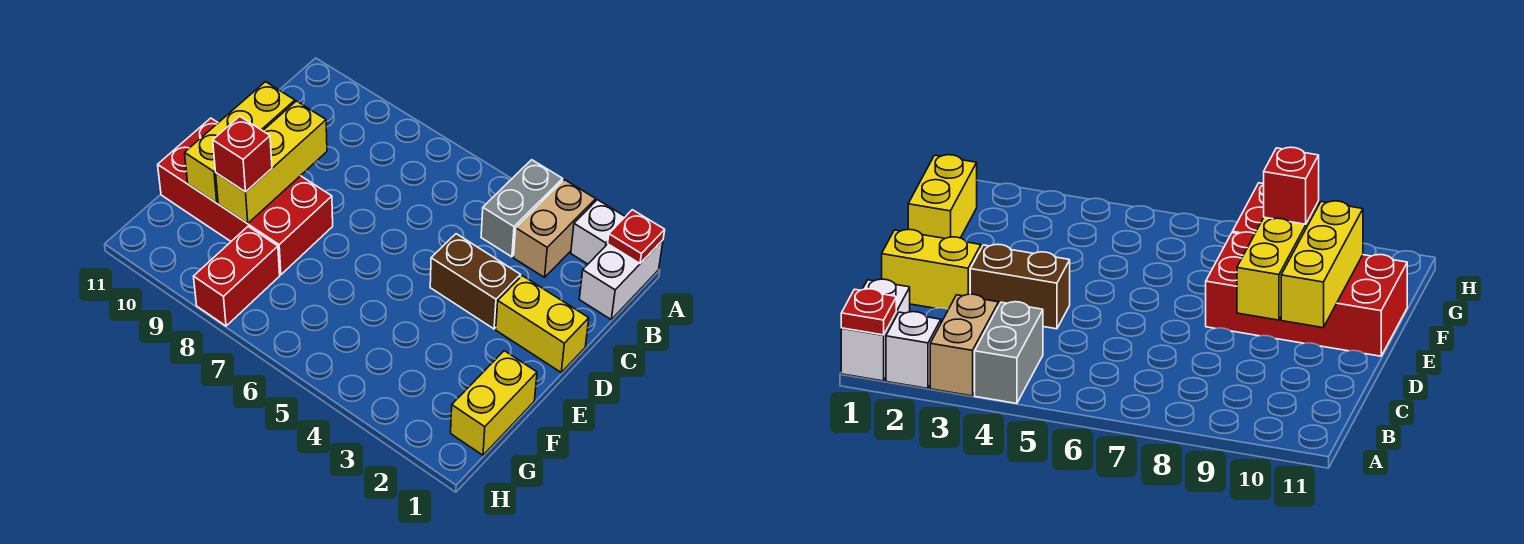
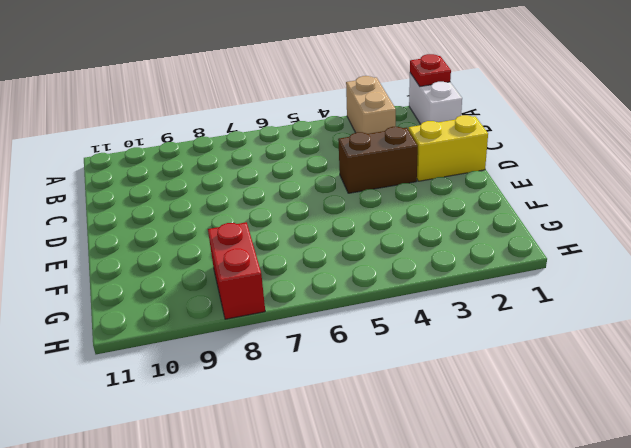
none -> white brick A2 level 1
none -> grey brick A4:B4 level 1
none -> red brick E8:F11 level 1

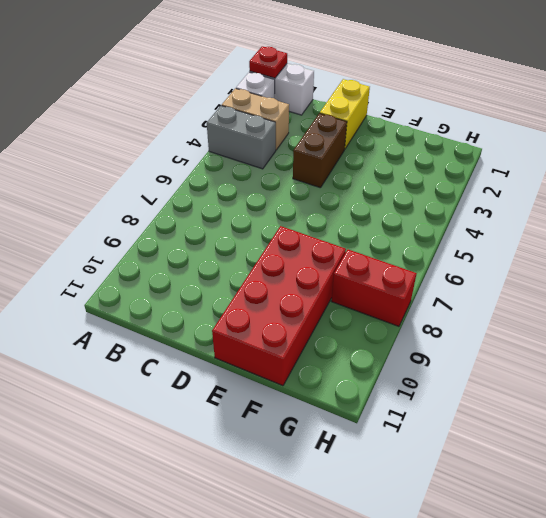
none -> yellow brick F1:G1 level 1
none -> yellow brick D9:F9 level 2
none -> yellow brick D10:F10 level 2

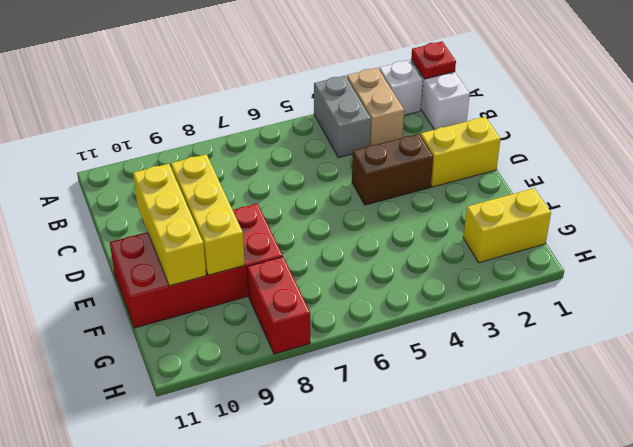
yellow brick G1:G2 level 1 -> yellow brick F1:G1 level 1
none -> red brick F9 level 3

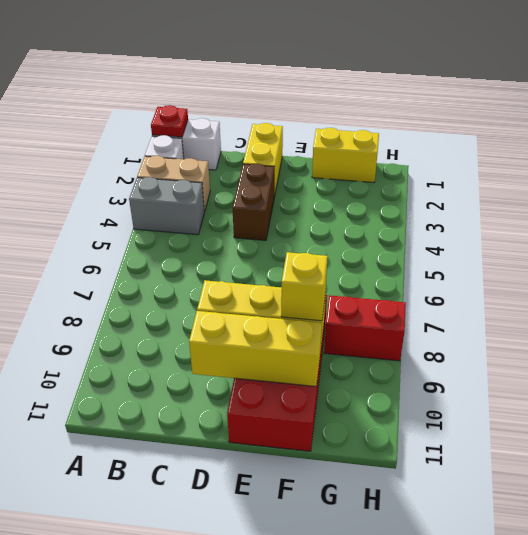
yellow brick F9 level 3 -> red brick F9 level 3

